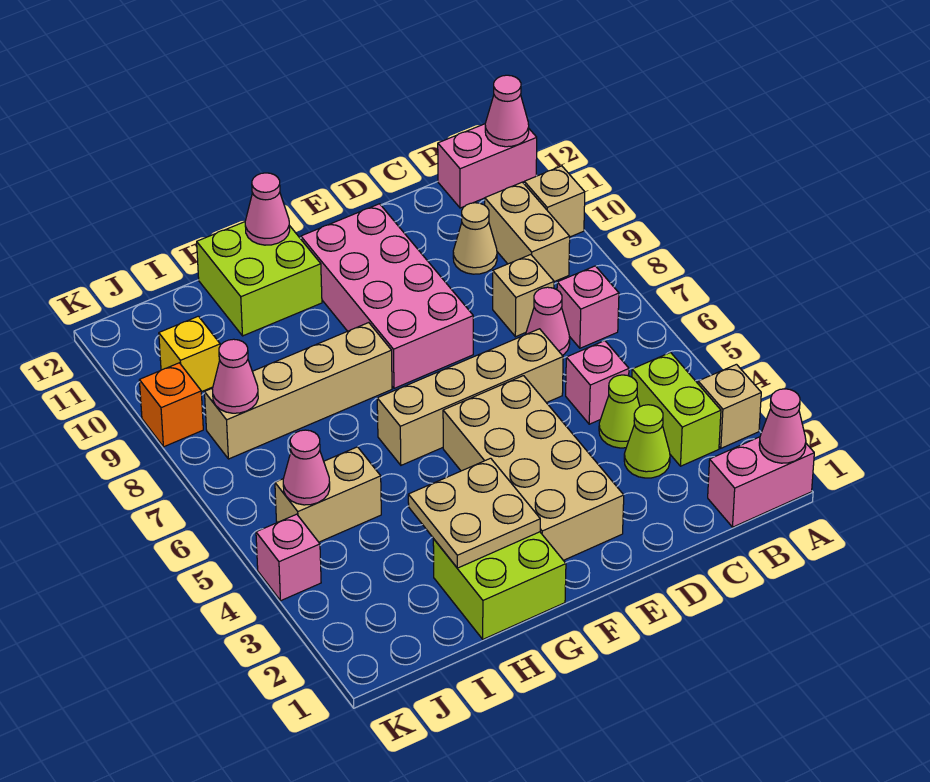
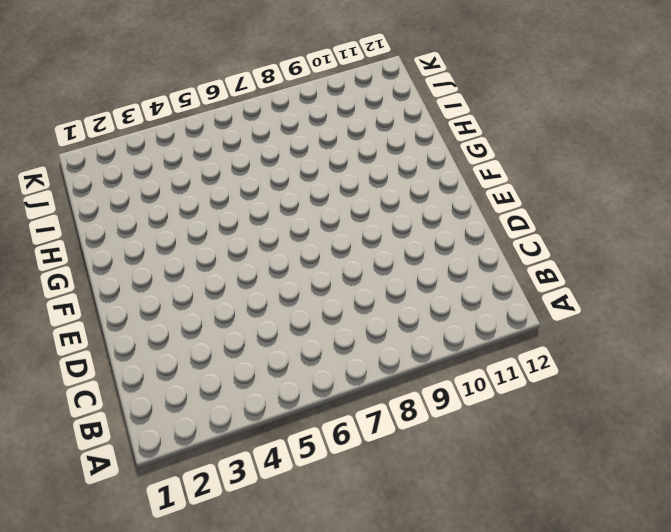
none -> pink brick A1:B1 level 1
none -> tan brick A3 level 1
none -> tan brick A10 level 1

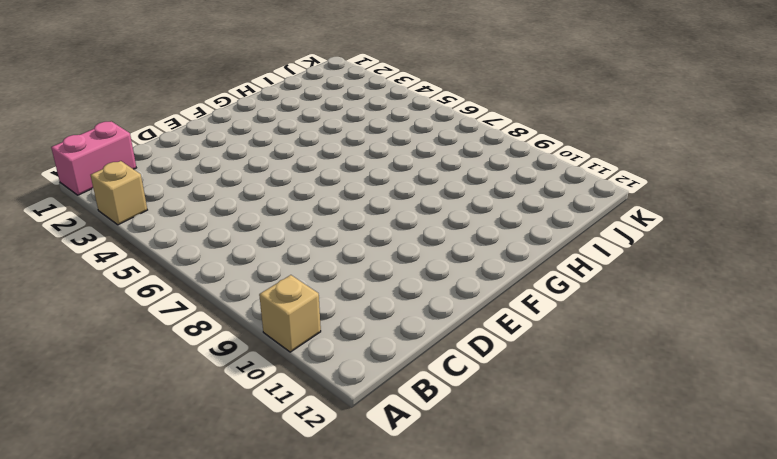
none -> pink brick A12:B12 level 1
none -> lime brick B3:B4 level 1
none -> pink brick B7 level 1

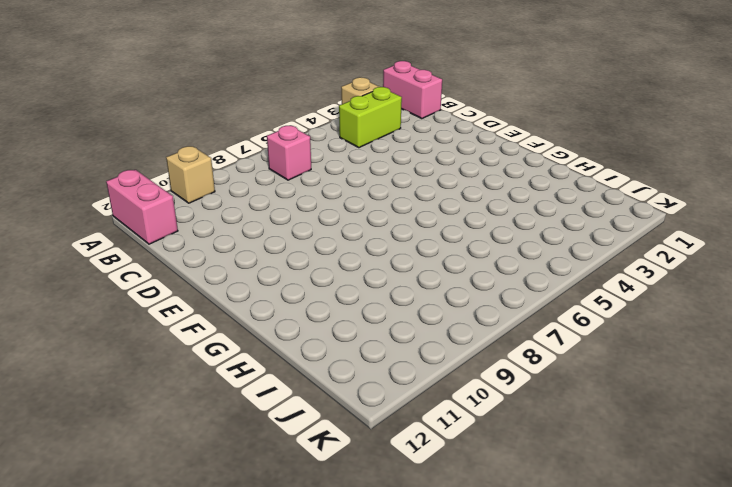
none -> tan brick B9:B10 level 1
none -> lime cone C3 level 1
none -> lime cone C4 level 1

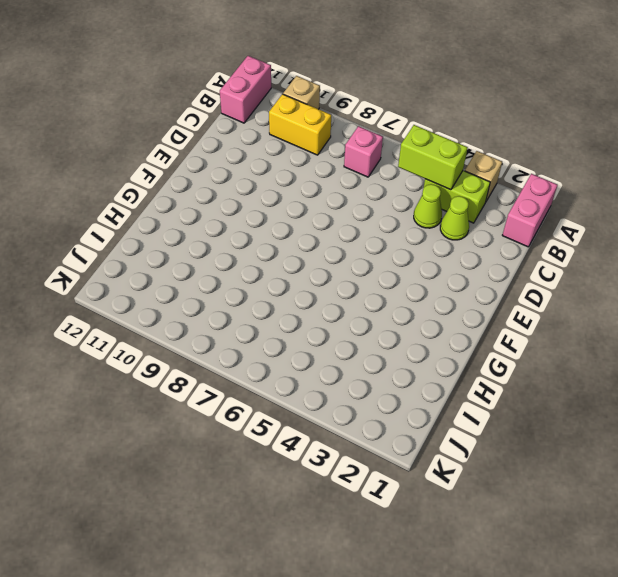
lime brick B4:B5 level 2 -> none
yellow brick B9:B10 level 1 -> tan brick B9:B10 level 1
none -> pink brick C5 level 1
none -> pink cone C7 level 1
none -> tan brick C8 level 1

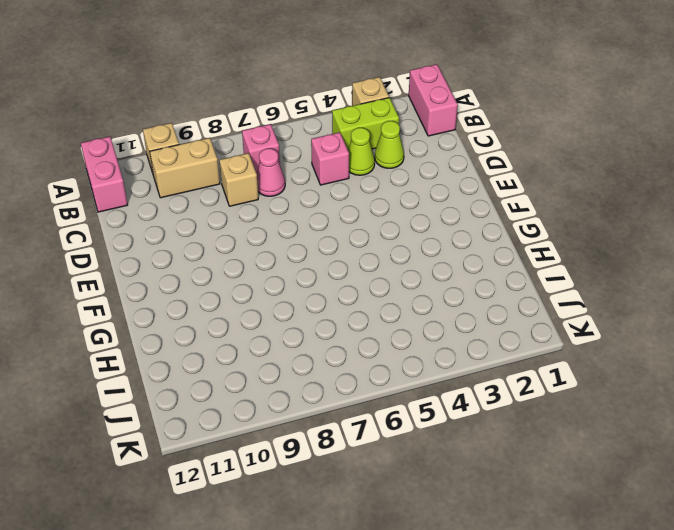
none -> tan cone C10 level 1
none -> tan brick D6:G6 level 1
none -> tan brick E2:F5 level 1

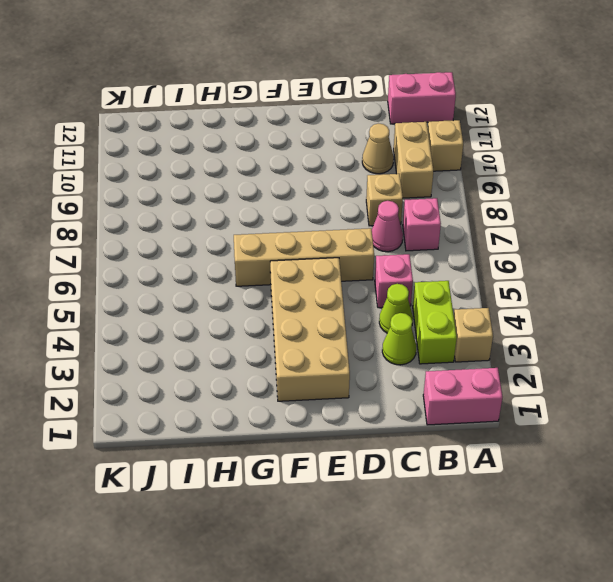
none -> pink brick E8:F11 level 1
none -> lime brick G1:H2 level 1
none -> tan brick G8:J8 level 1

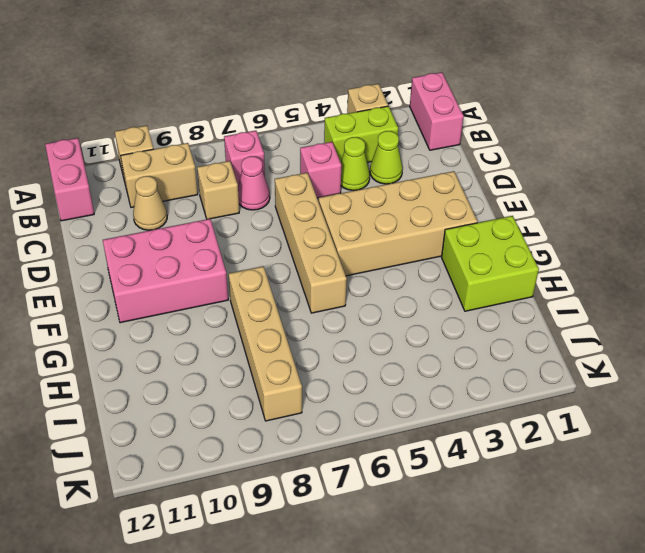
pink brick E9:F11 level 1 -> pink brick E8:F11 level 1
none -> lime brick G11:H12 level 1
none -> tan brick I5:J5 level 1
none -> yellow brick J10 level 1

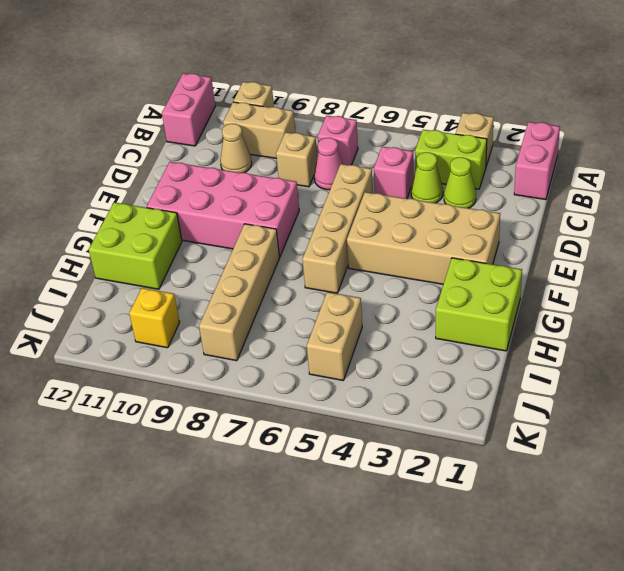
none -> pink brick K4 level 1
none -> orange brick K9 level 1
none -> pink cone A1 level 2

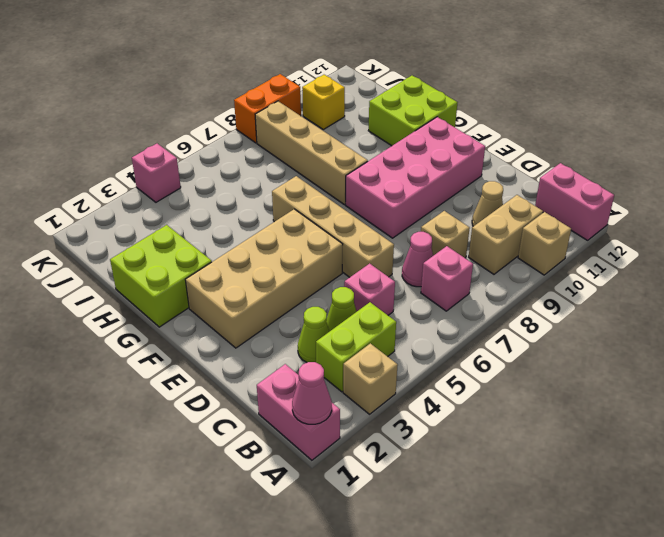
orange brick K8:K9 level 1 -> orange brick K9 level 1
none -> tan brick I5:J5 level 1
none -> pink cone A12 level 2
none -> tan plate G2:H3 level 2

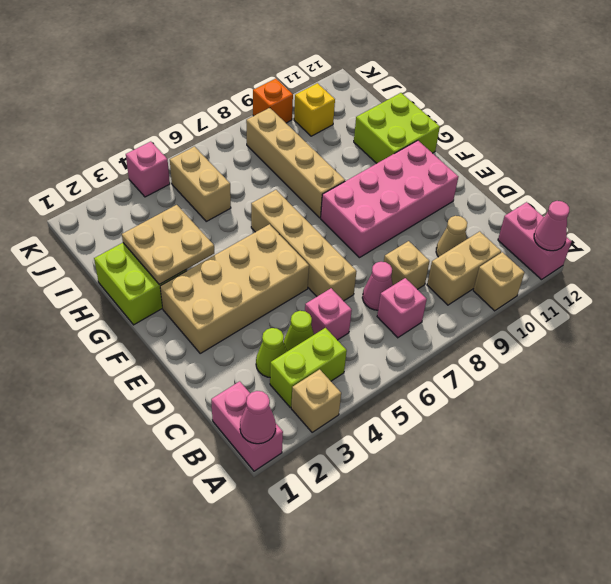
none -> pink cone G12 level 2
none -> pink cone J5 level 2
none -> pink cone J8 level 2

